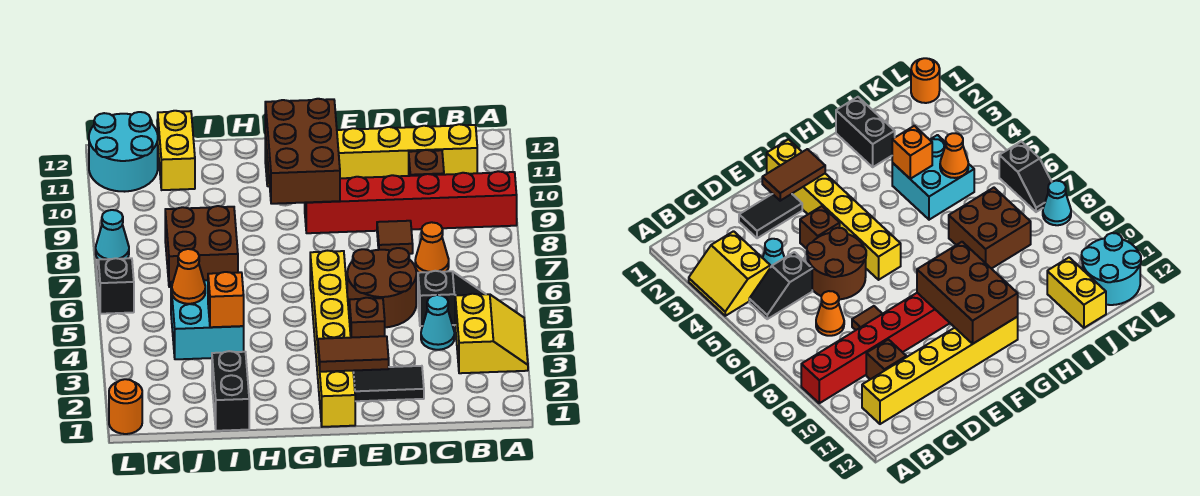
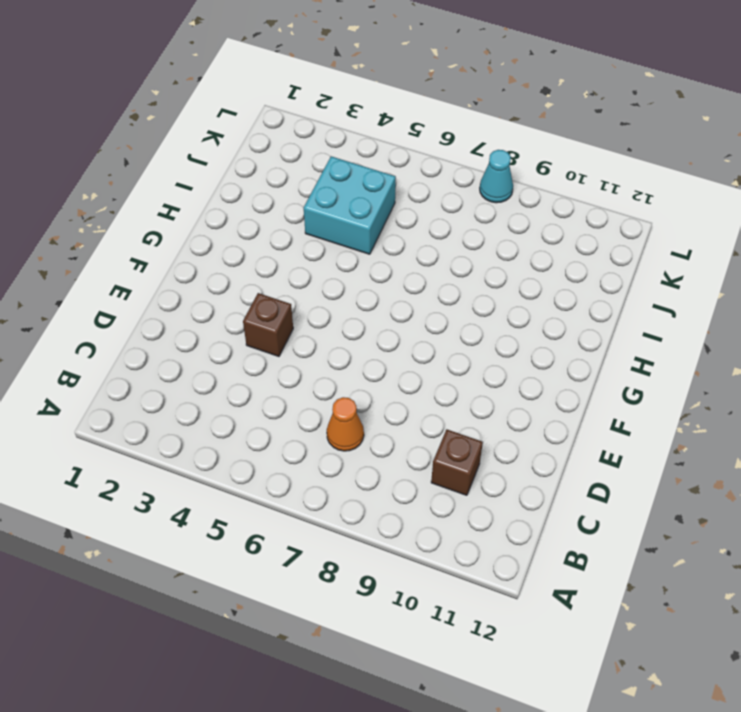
none -> yellow slope A3:B4 level 1 top B
none -> red brick A9:F9 level 1
none -> black slope B5:C5 level 1 top C

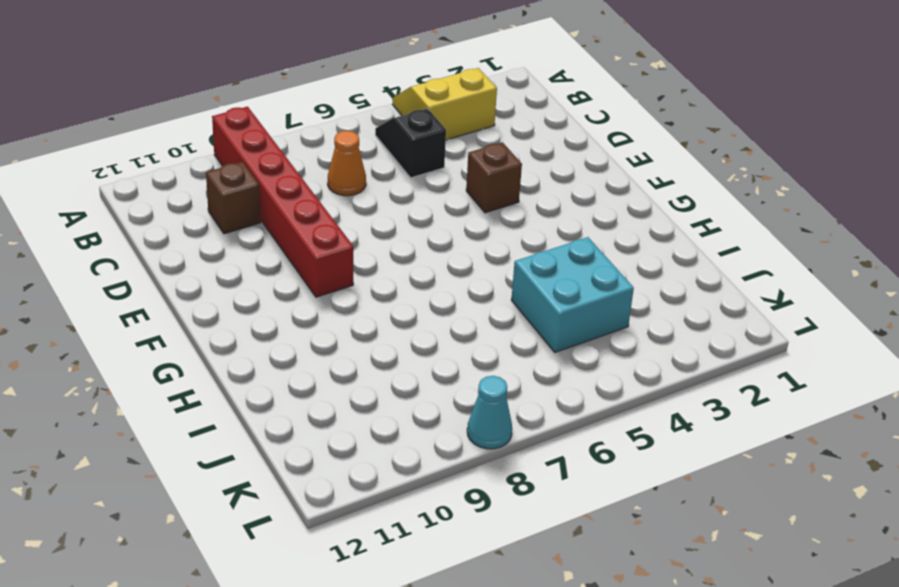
none -> yellow brick B11:G11 level 1
none -> cyan cone C4 level 1
none -> black tile D2:E2 level 1

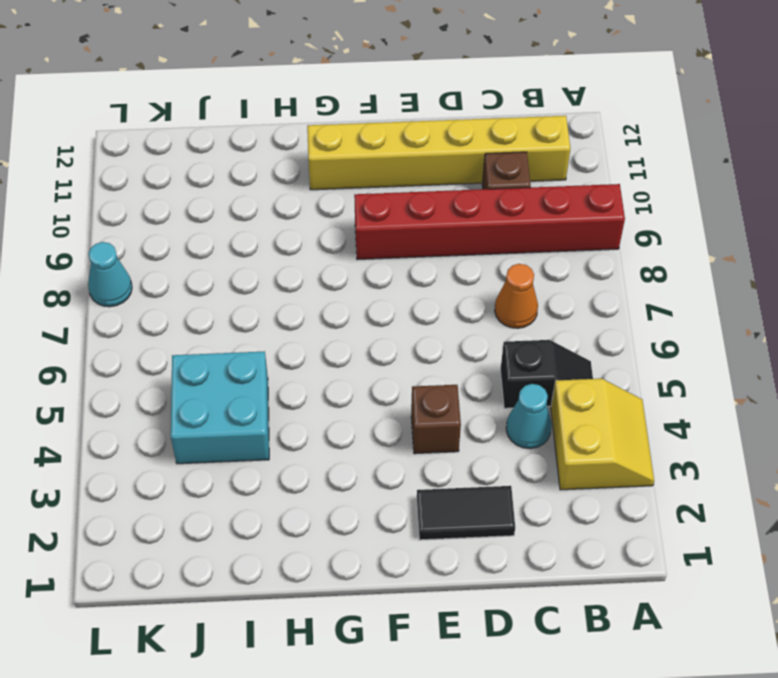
none -> brown round brick D5:E6 level 1
none -> brown tile D8 level 1
none -> yellow brick F1:F6 level 1

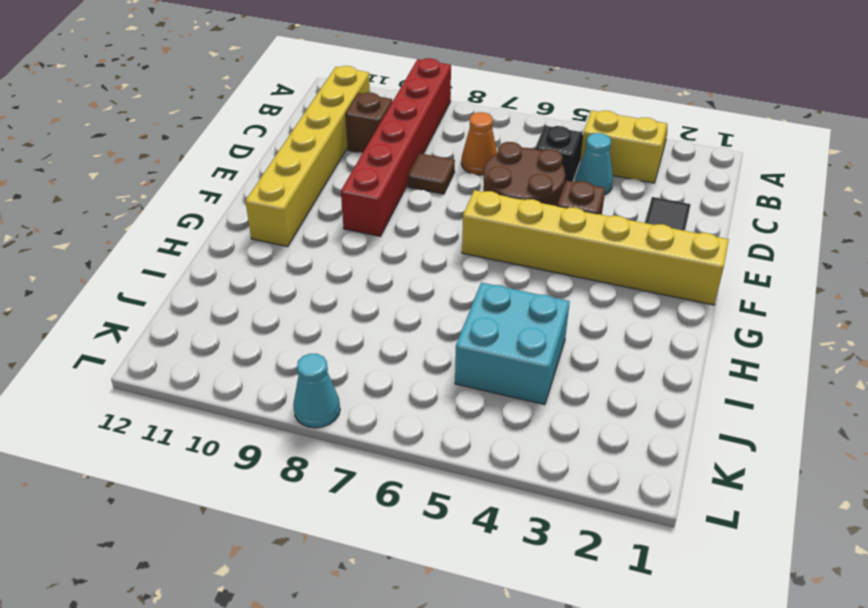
none -> black brick I1:I2 level 1
none -> brown brick I7:J8 level 1
none -> yellow brick J11:J12 level 1

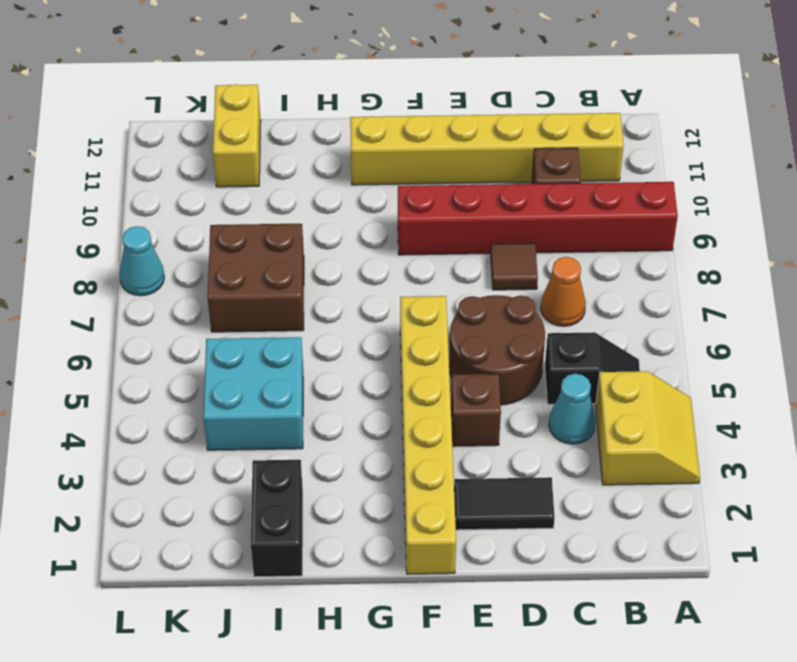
none -> cyan round brick K11:L12 level 1
none -> orange round brick L1 level 1
none -> black slope L6:L7 level 1 top 6

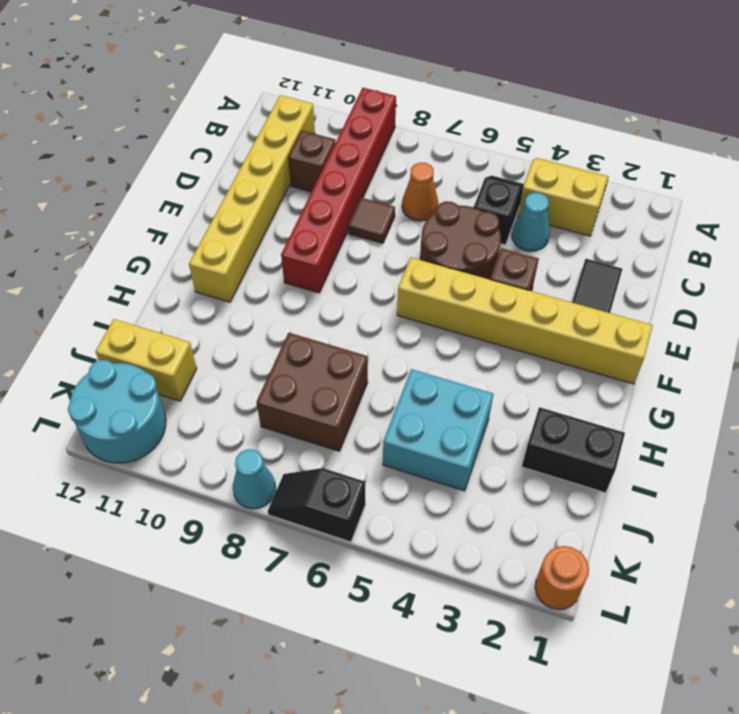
none -> brown tile E2:F2 level 2
none -> brown brick F9:G11 level 2
none -> orange brick I4 level 2

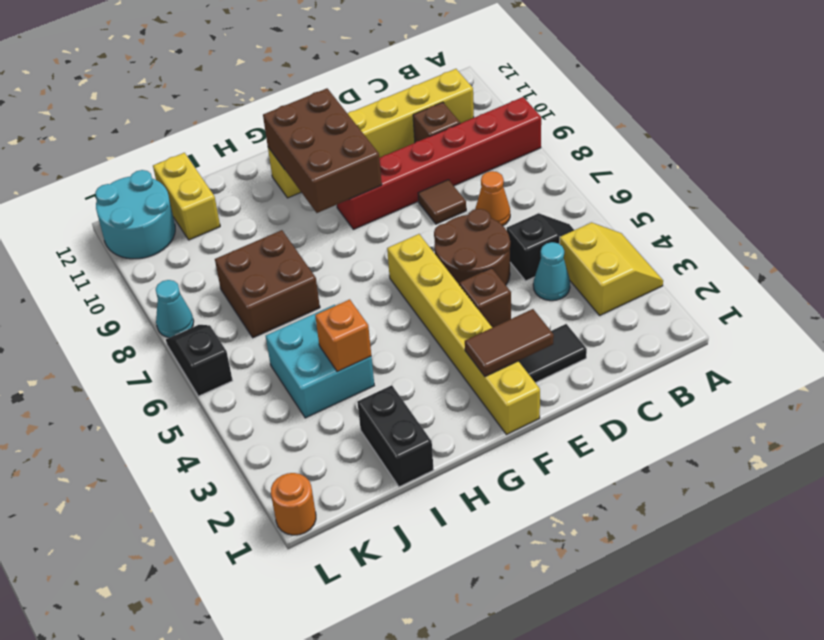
none -> orange cone J5 level 2

